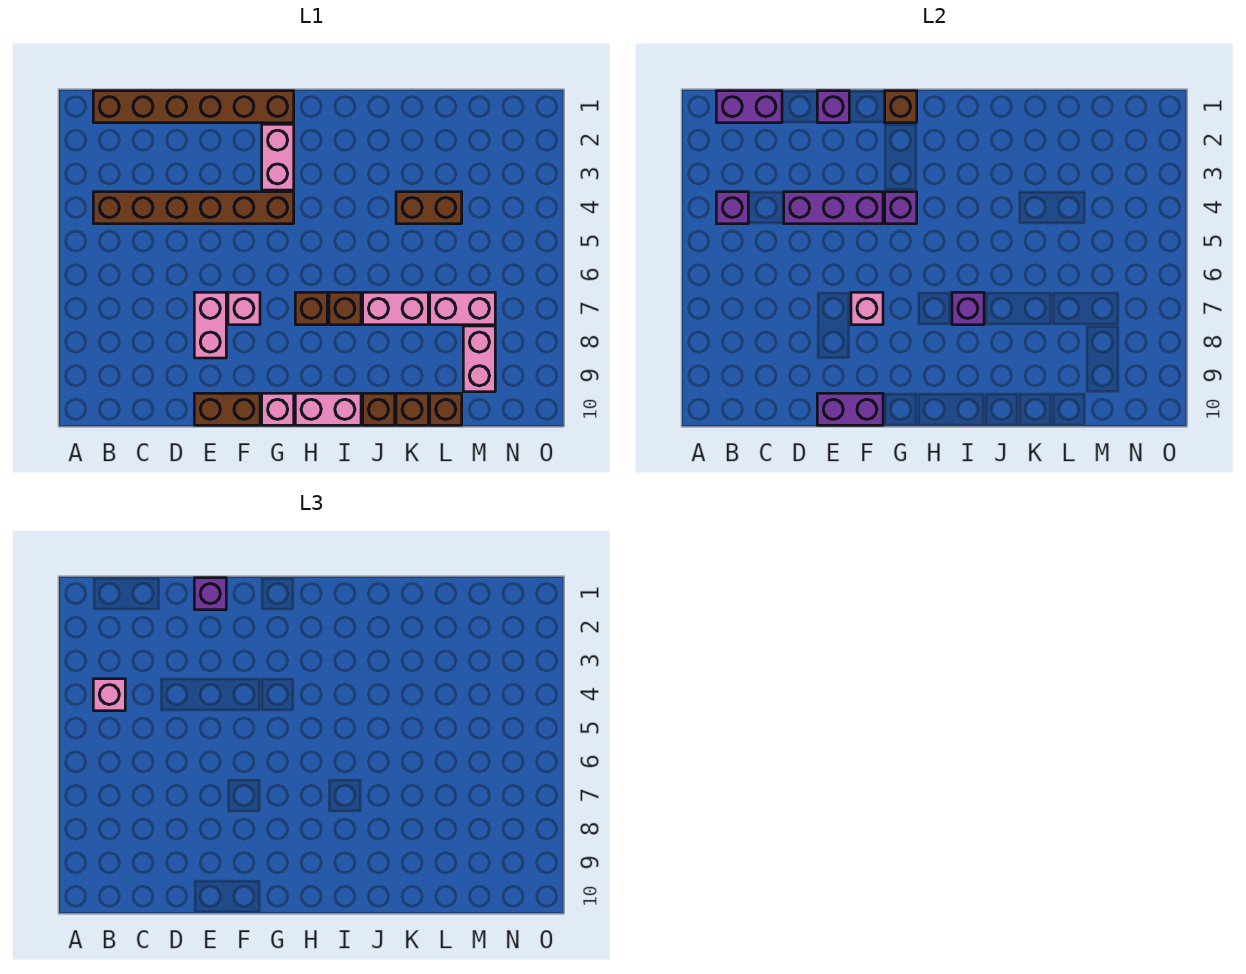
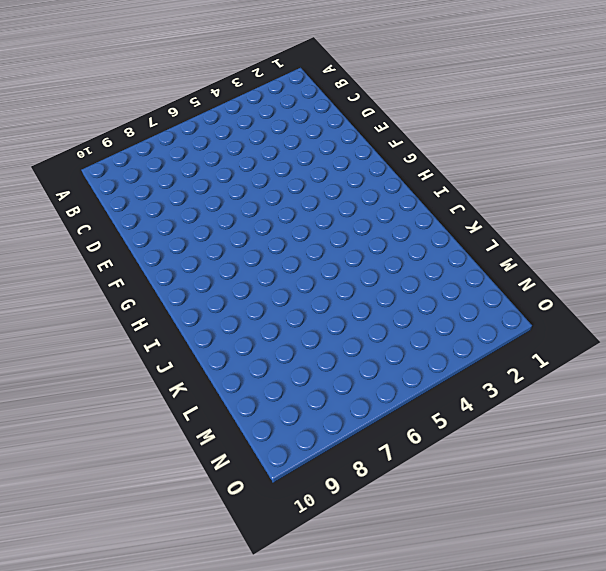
none -> brown brick B1:G1 level 1
none -> brown brick B4:G4 level 1
none -> pink brick E7:E8 level 1

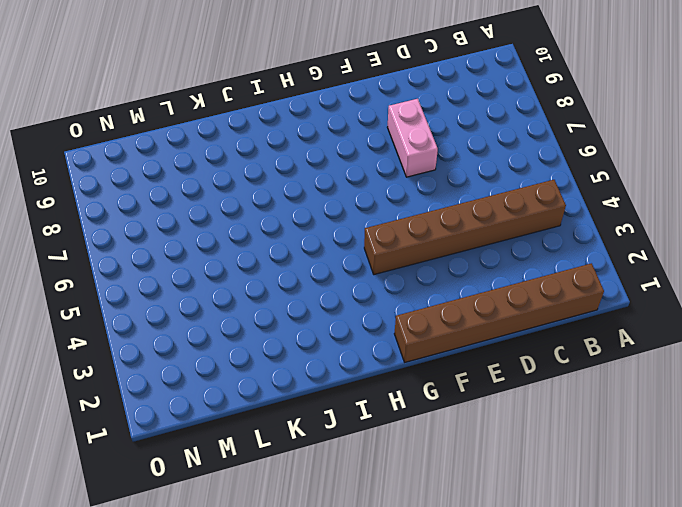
none -> brown brick E10:F10 level 1
none -> pink brick F7 level 1
none -> pink brick G2:G3 level 1

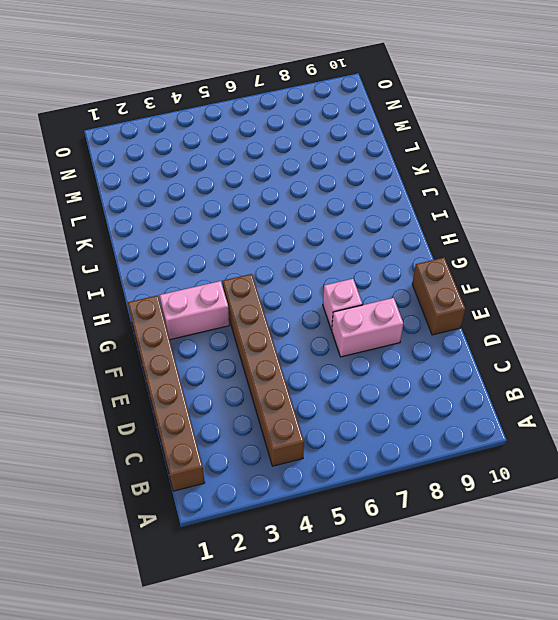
none -> pink brick G10 level 1
none -> brown brick H7 level 1
none -> pink brick H10:I10 level 1

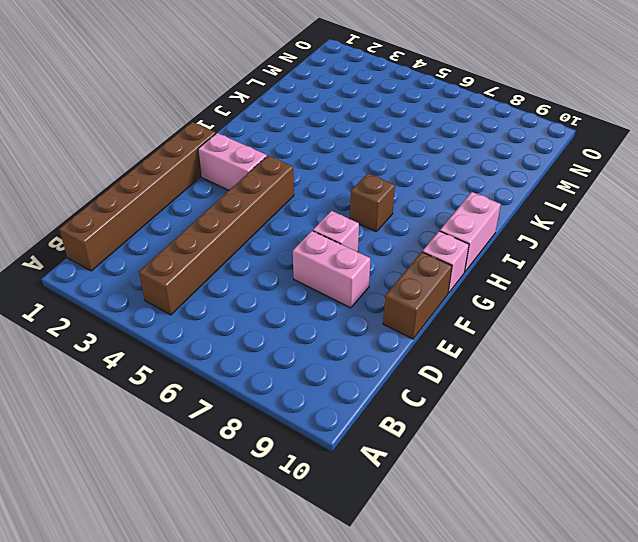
none -> brown brick I7 level 1
none -> pink brick J7:K7 level 1
none -> brown brick J10 level 1

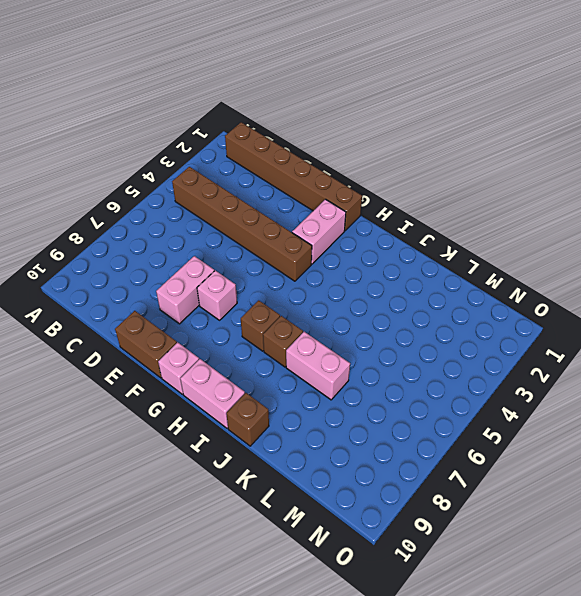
none -> brown brick K4:L4 level 1
none -> brown brick K10 level 1
none -> pink brick L7:M7 level 1

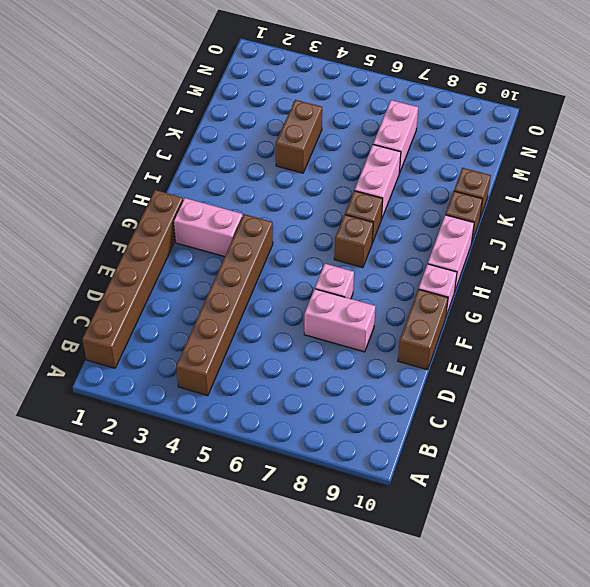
none -> brown brick L10 level 1
none -> pink brick M8:M9 level 1
none -> purple brick B1:C1 level 2

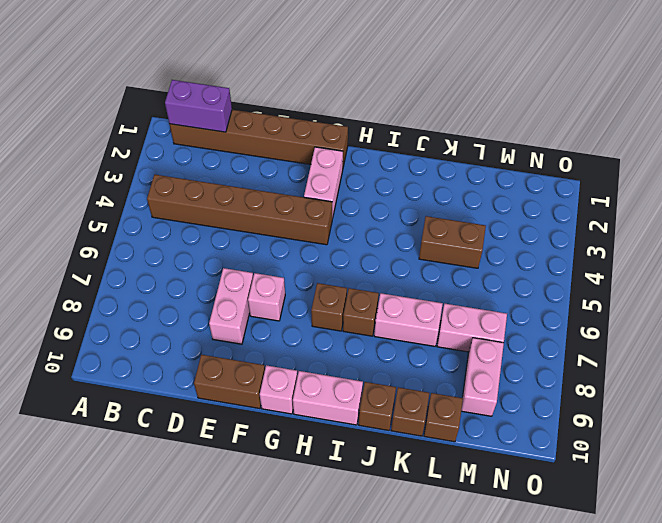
none -> purple brick B4 level 2
none -> purple brick D4:F4 level 2
none -> purple brick E1 level 2

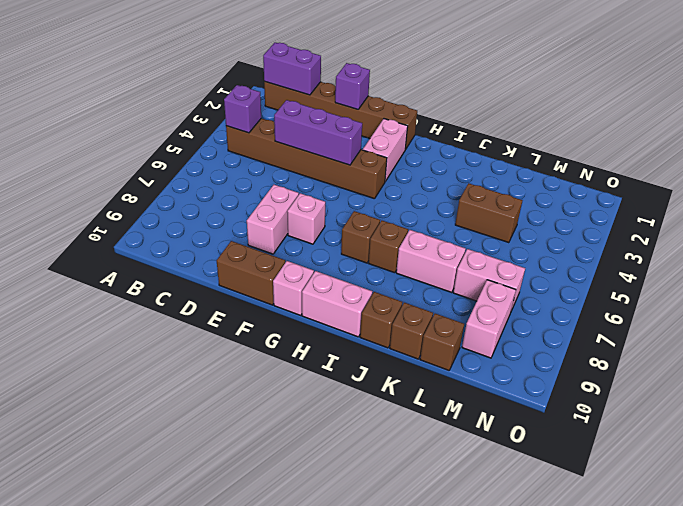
none -> purple brick E10:F10 level 2
none -> pink brick F7 level 2
none -> brown brick G1 level 2

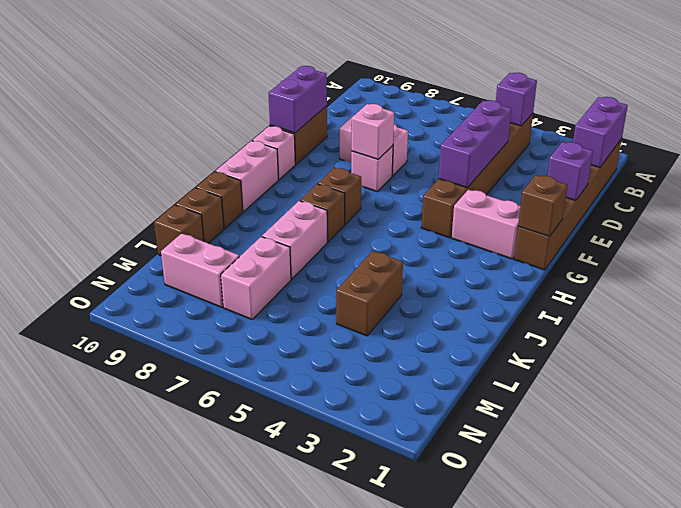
none -> purple brick G4 level 2
none -> purple brick I7 level 2
none -> pink brick B4 level 3

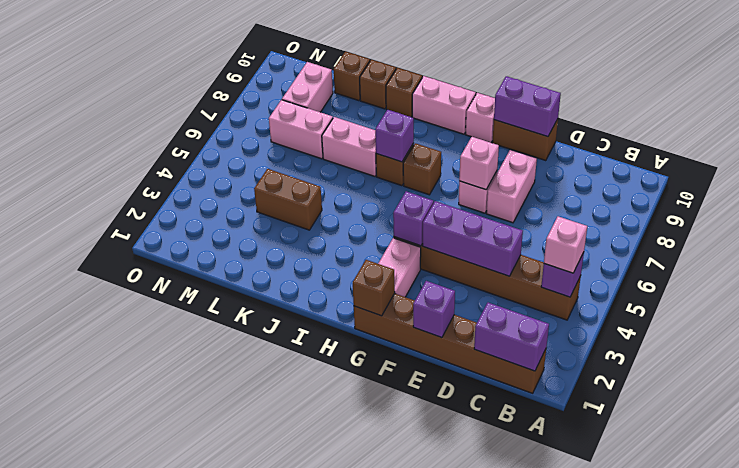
none -> purple brick E1 level 3

